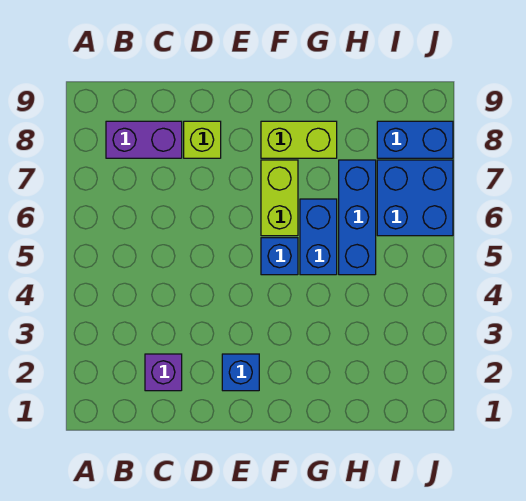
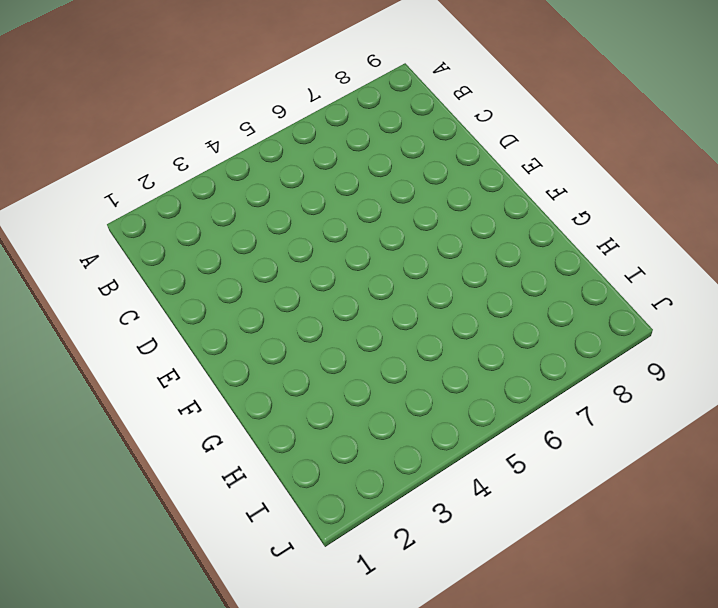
none -> purple brick B8:C8 level 1
none -> purple brick C2 level 1

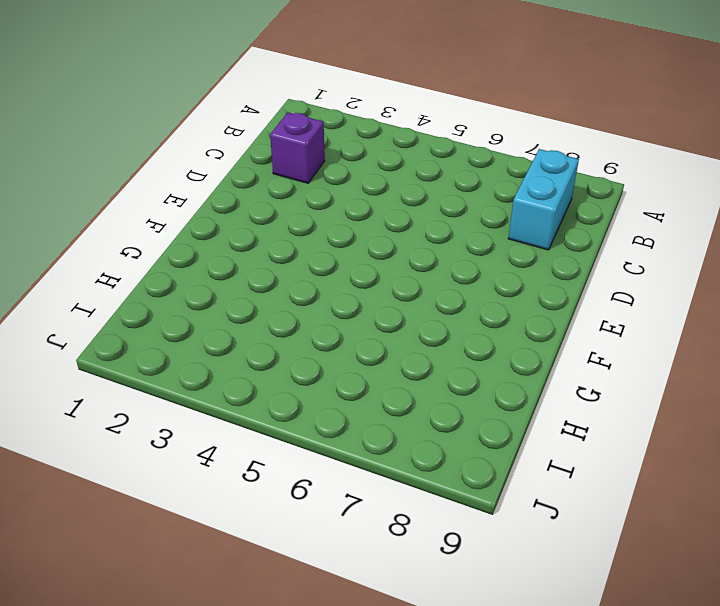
cyan brick B8:C8 level 1 -> purple brick B8:C8 level 1
none -> lime brick D8 level 1
none -> blue brick E2 level 1

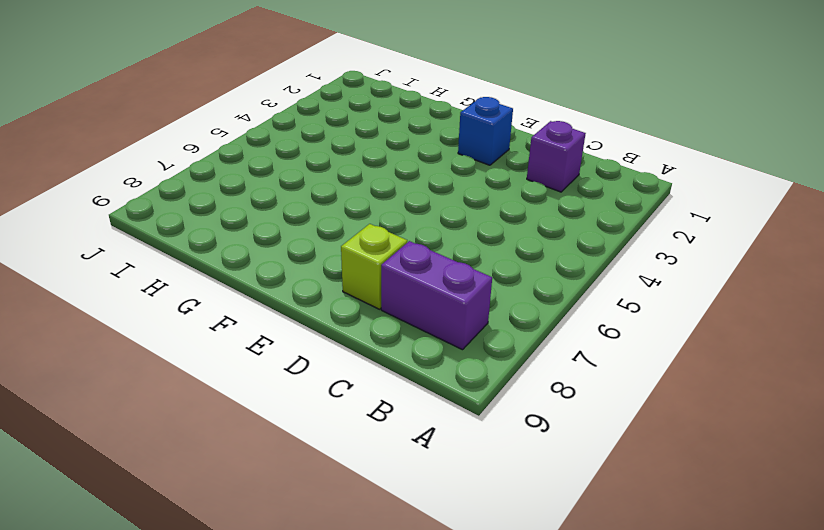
none -> blue brick F5 level 1
none -> lime brick F6:F7 level 1

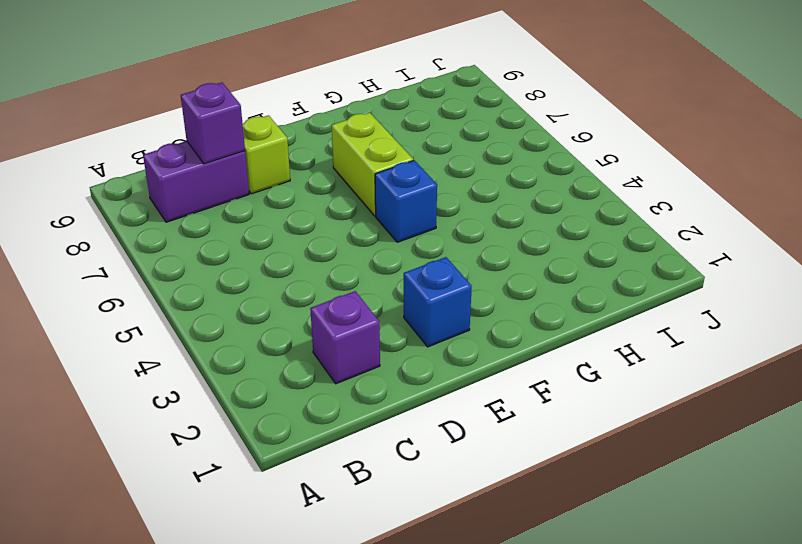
purple brick C8 level 2 -> none
none -> lime brick F8:G8 level 1
none -> blue brick G5:G6 level 1

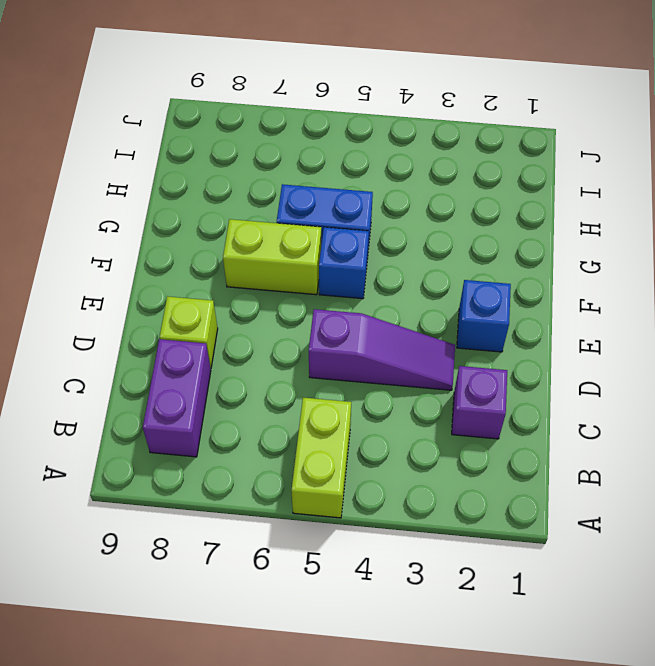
lime brick A5:B5 level 1 -> lime brick F8:G8 level 1
purple slope D3:D5 level 1 top 5 -> none
none -> blue brick H5:H7 level 1
none -> blue brick I6:J7 level 1

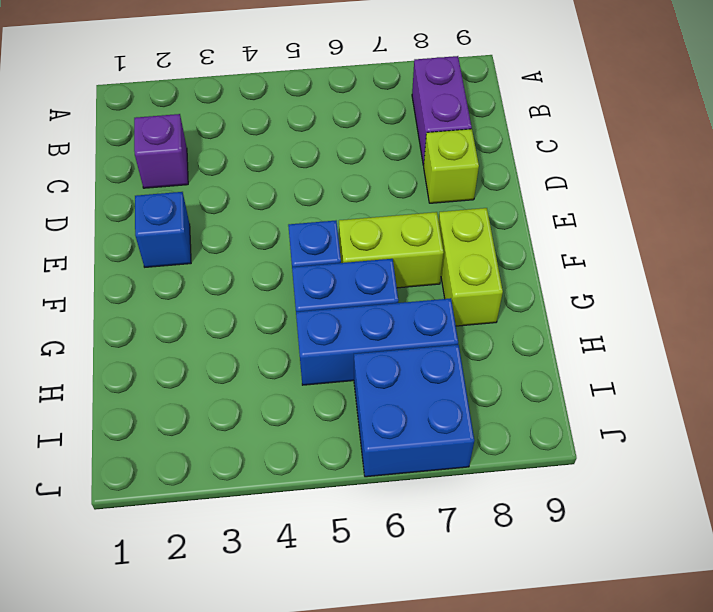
none -> blue brick I8:J8 level 1

